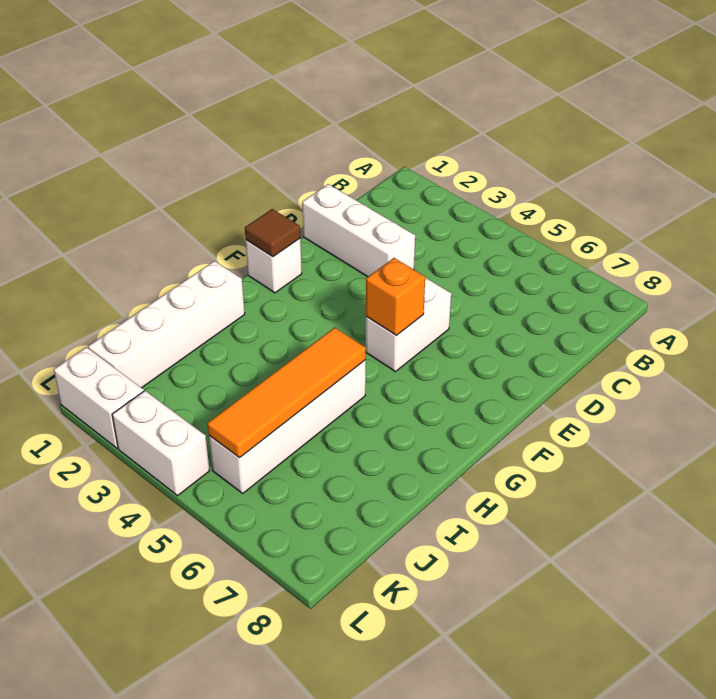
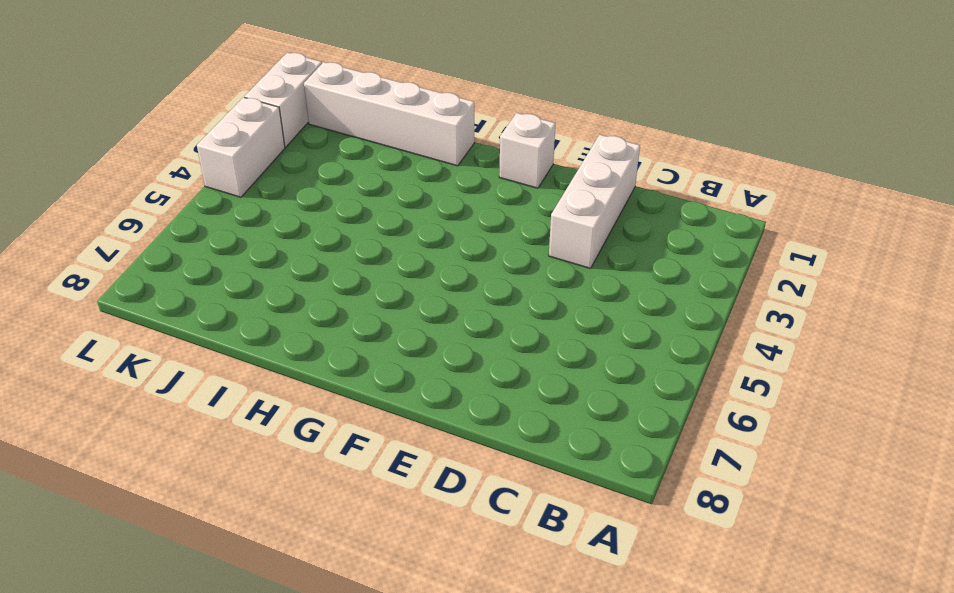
none -> white brick E5:F5 level 1
none -> white brick H5:K5 level 1

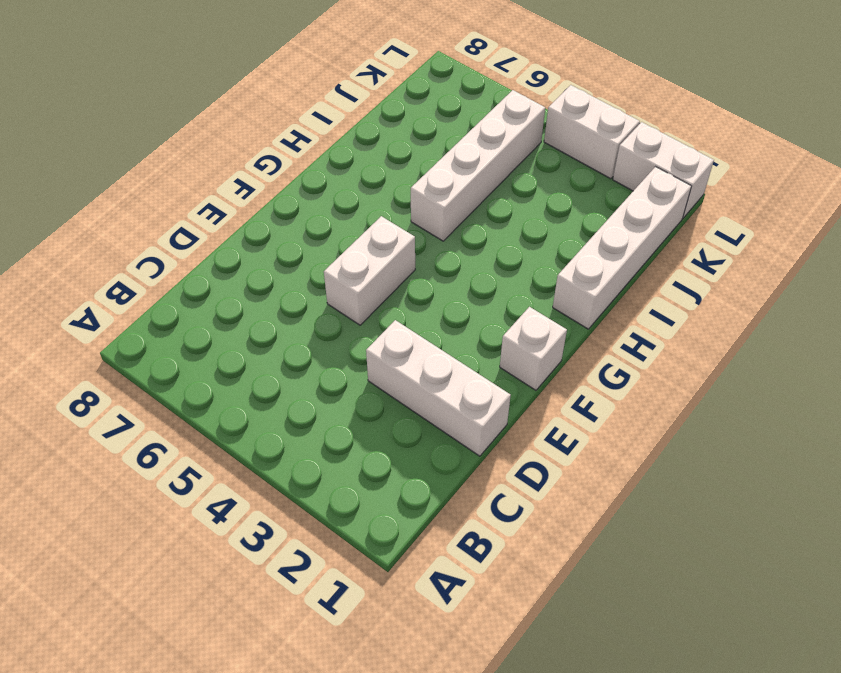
none -> brown tile F1 level 2
none -> orange brick F5 level 2

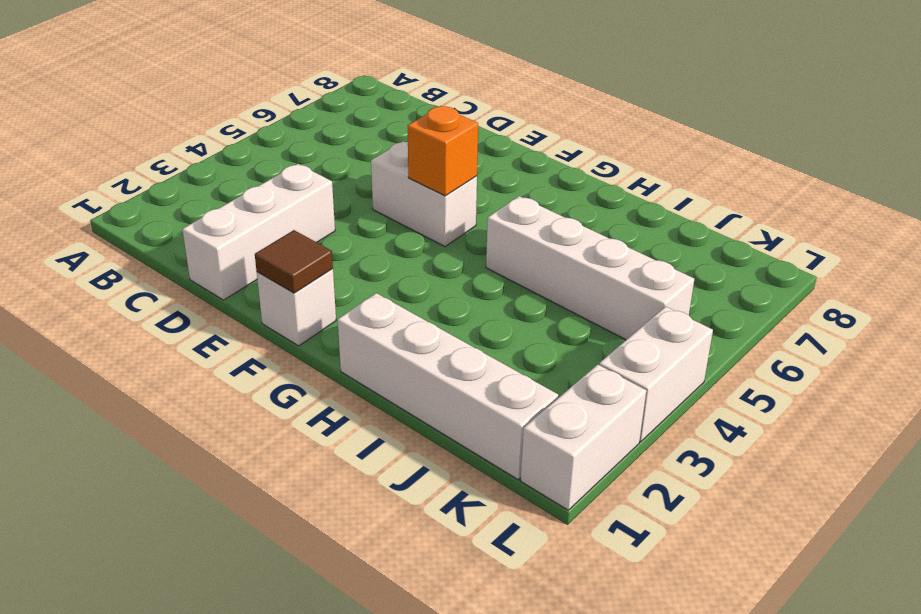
none -> orange tile H5:K5 level 2

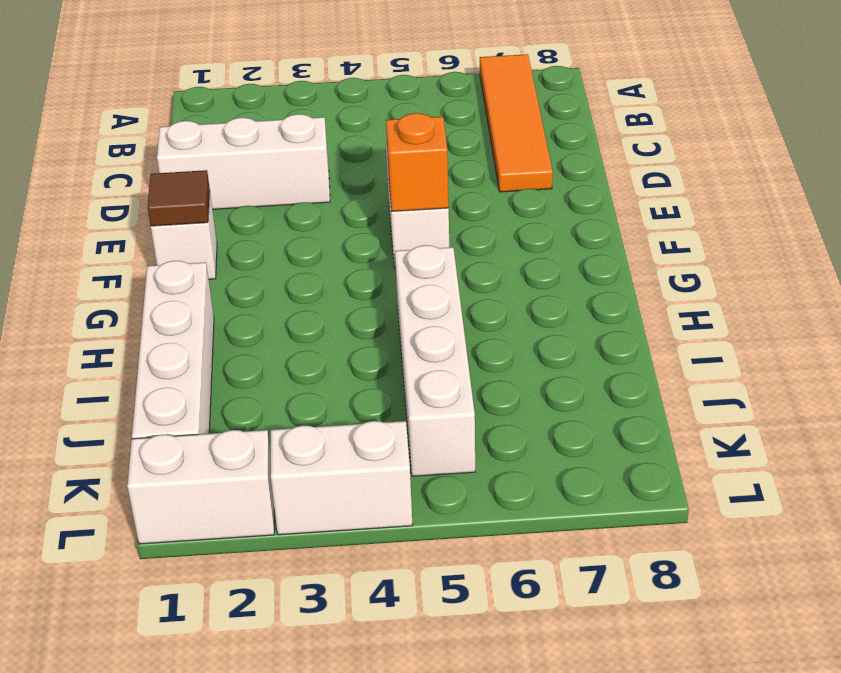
orange tile A7:D7 level 1 -> orange tile H5:K5 level 2

